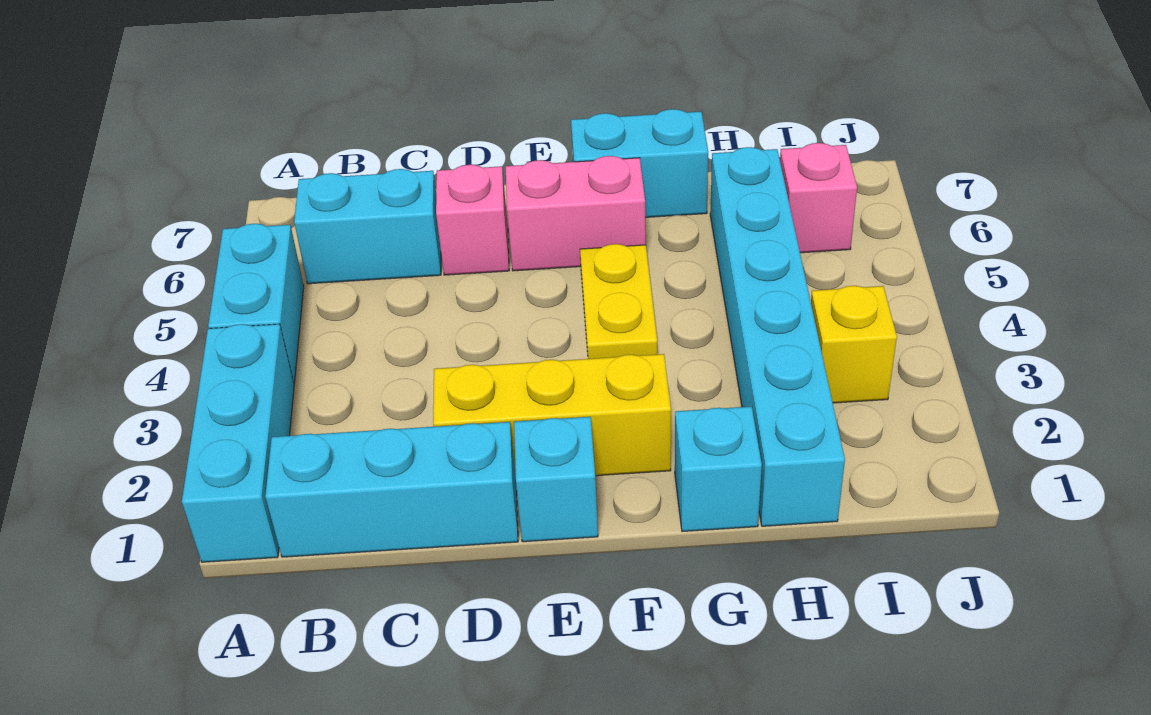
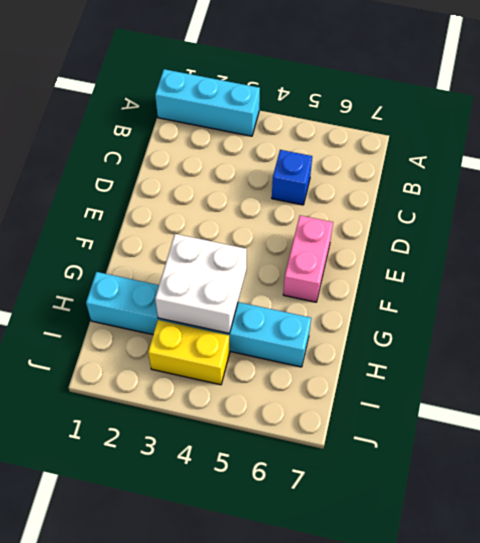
blue brick C5 level 1 -> none
white brick G3:H4 level 2 -> none
yellow brick I3:I4 level 1 -> yellow brick I3 level 1
none -> cyan brick A4:A5 level 1
none -> cyan brick B1:D1 level 1
none -> cyan brick B6:C6 level 1

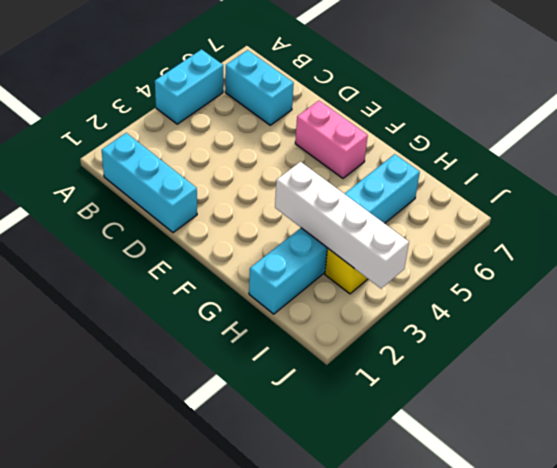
white brick G3:J3 level 2 -> none
none -> cyan brick A1:A3 level 1
none -> yellow brick D2:F2 level 1
none -> pink brick D6 level 1

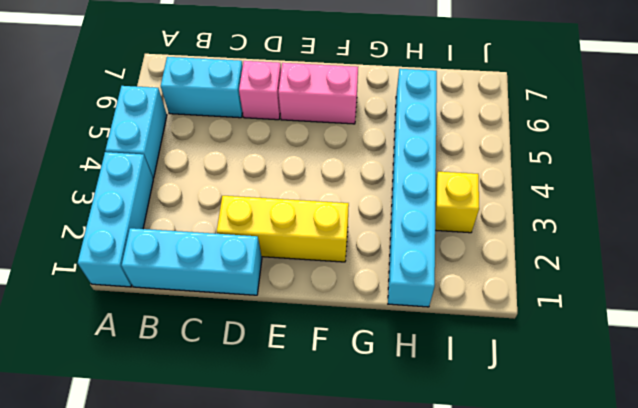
none -> cyan brick E1 level 1
none -> yellow plate F4:F5 level 1
none -> cyan brick F7:G7 level 1

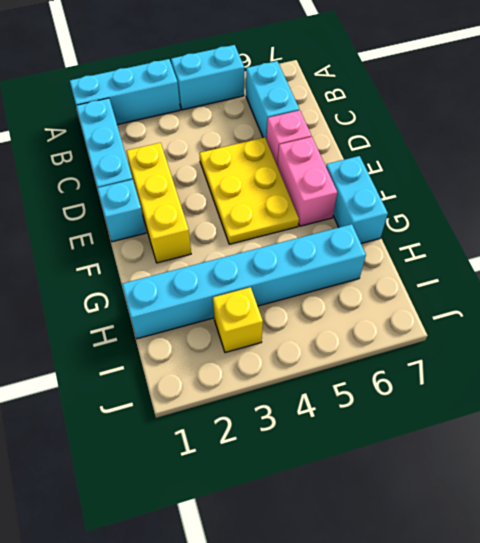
yellow plate D4:F5 level 1 -> yellow plate F4:F5 level 1
none -> cyan brick G1 level 1
none -> pink brick I6 level 1

